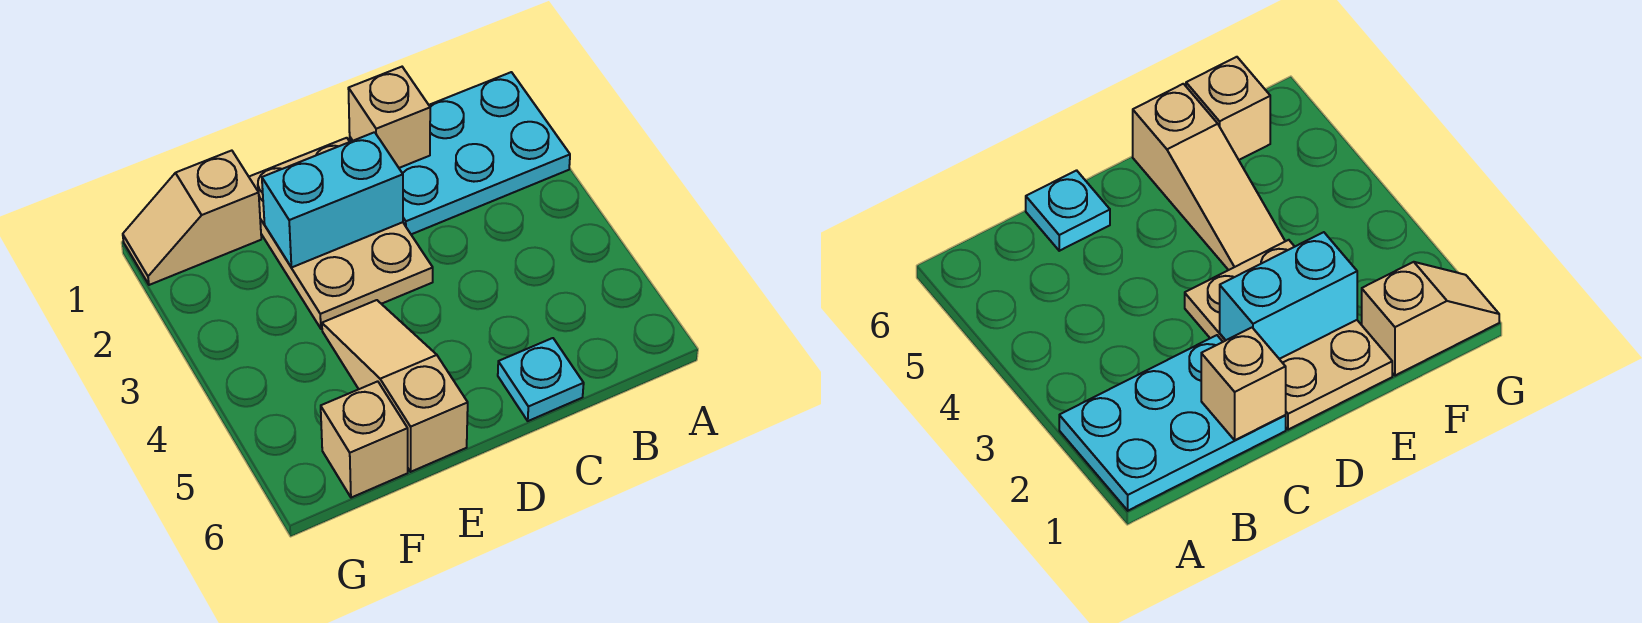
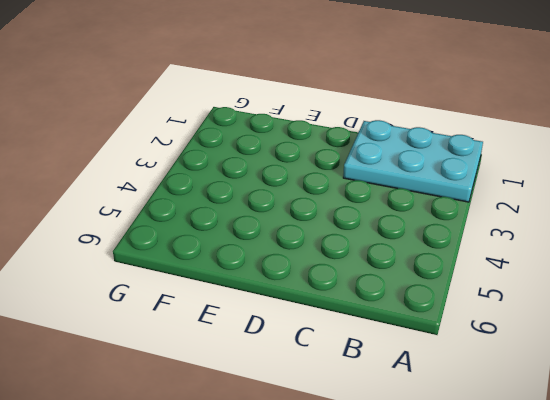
none -> cyan plate C6 level 1
none -> tan plate D1:E3 level 1

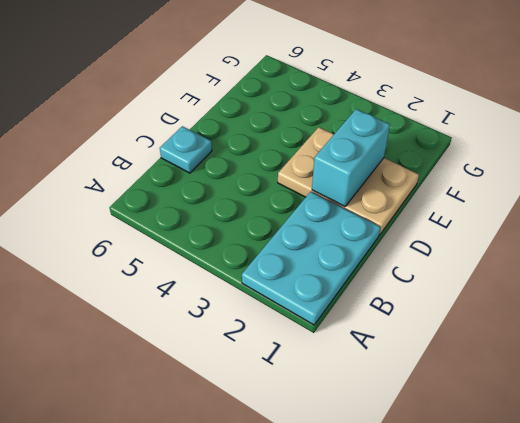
none -> tan slope E4:E6 level 1 top 6
none -> tan slope F1:G1 level 1 top F

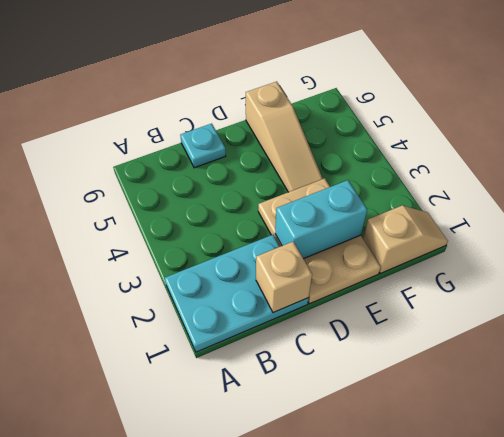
none -> tan brick F6 level 1

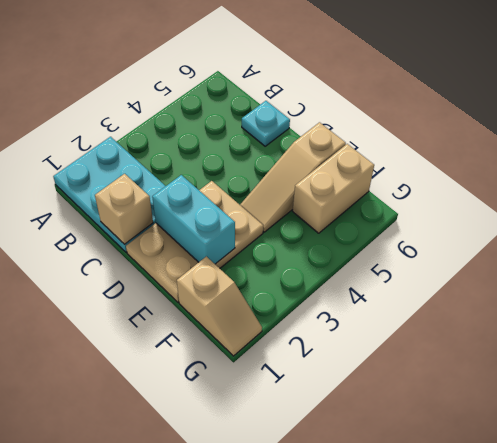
tan brick F5:F6 level 1 -> tan brick F6 level 1

